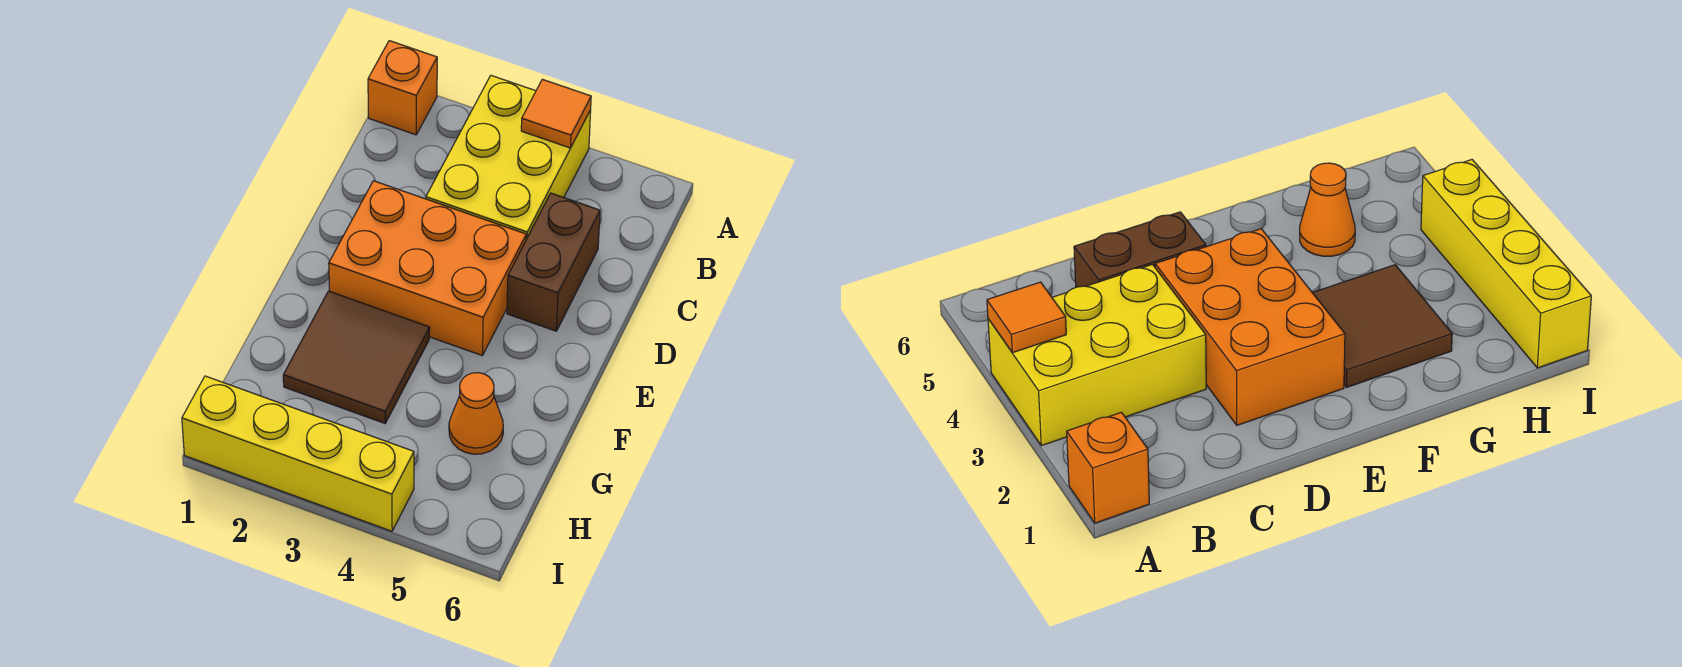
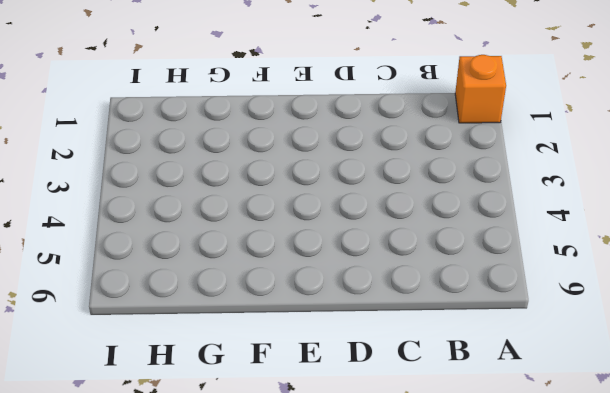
none -> yellow brick A3:C4 level 1
none -> brown brick C5:D5 level 1

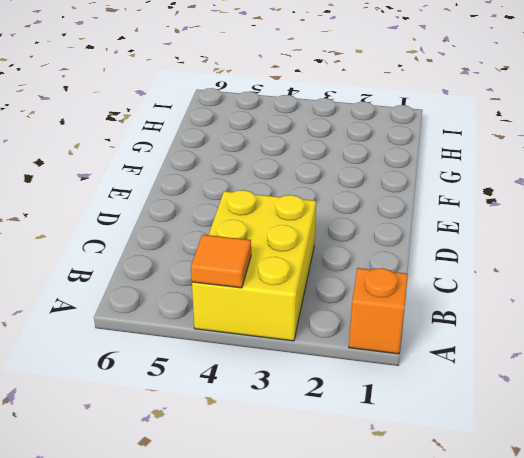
none -> brown brick C5:D5 level 1
none -> orange brick D2:E4 level 1

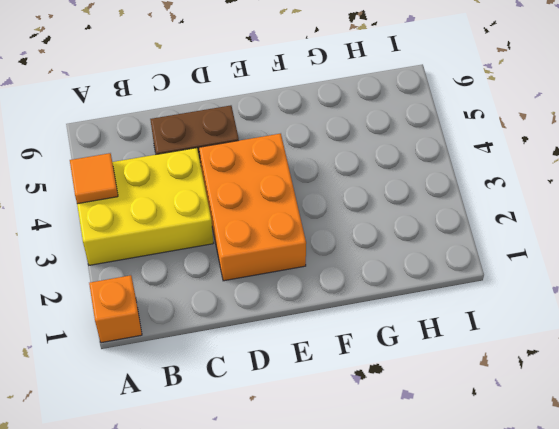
none -> brown tile F2:G3 level 1
none -> orange cone G5 level 1

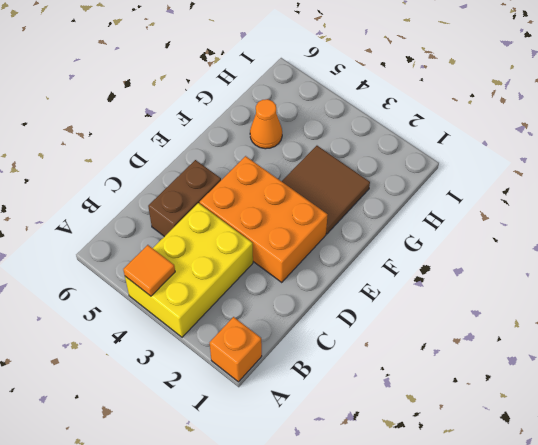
none -> yellow brick I1:I4 level 1

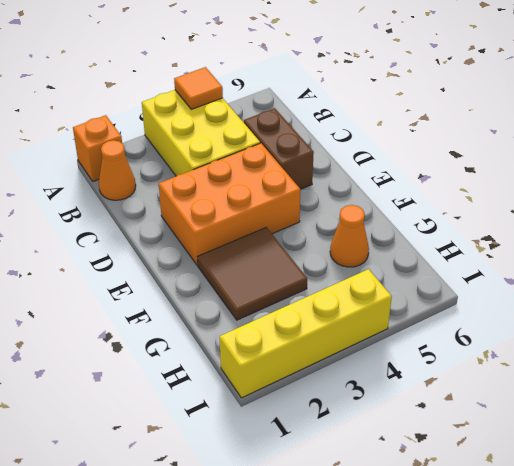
orange cone B1 level 1 -> none

